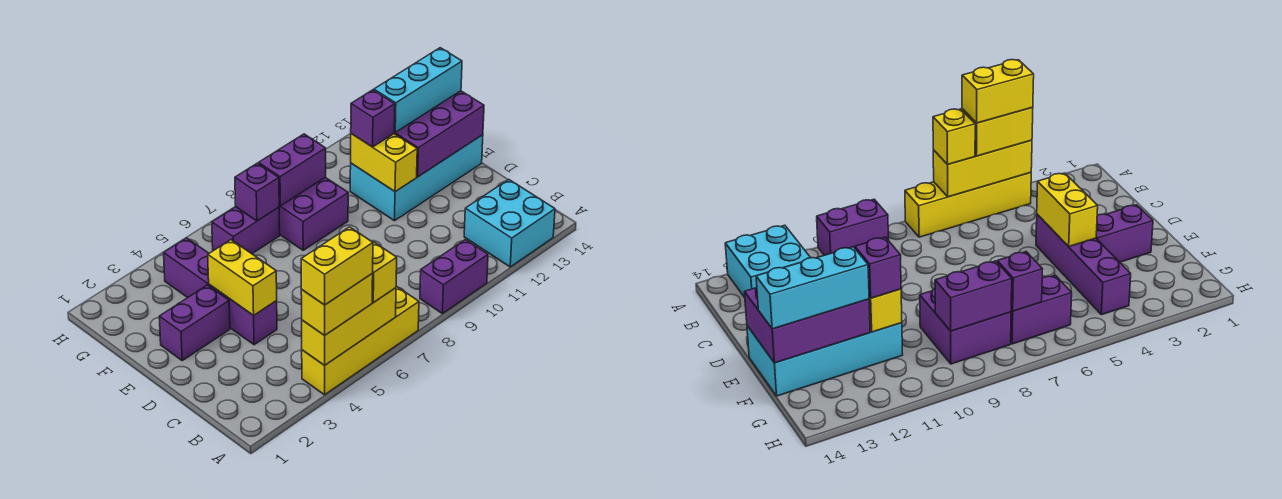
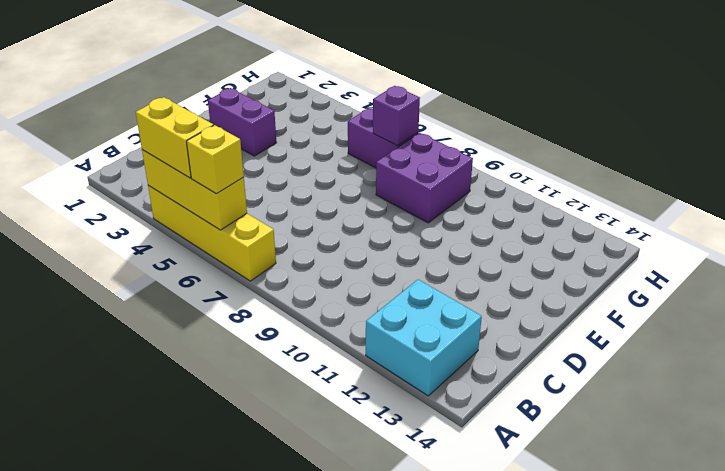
none -> purple brick A9:A10 level 1
none -> purple brick D4:G4 level 1
none -> cyan brick E11:F14 level 1

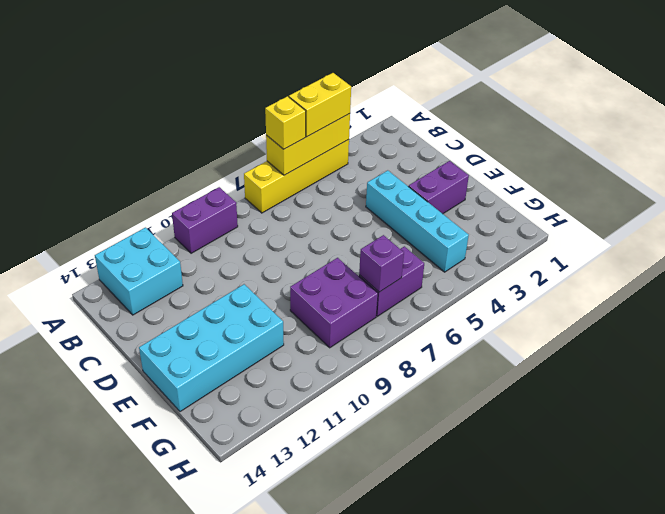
cyan brick D4:G4 level 1 -> purple brick D4:G4 level 1
none -> yellow brick D4:E4 level 2
none -> yellow brick E11:F11 level 2
none -> purple brick E12:F14 level 2

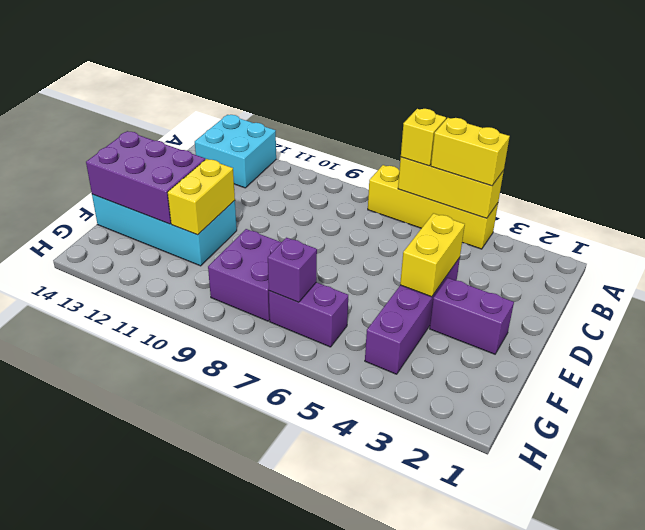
none -> purple brick A9:A10 level 1
none -> purple brick G8:G9 level 2
none -> purple brick F11 level 3

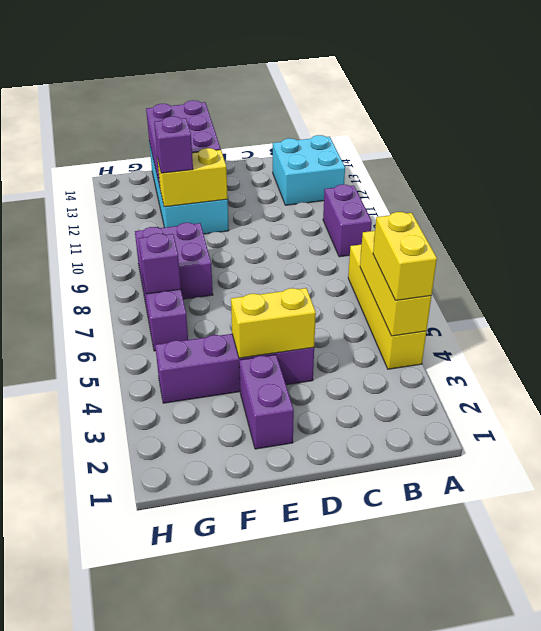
none -> purple brick G8:G9 level 2
none -> yellow brick A6 level 3
none -> cyan brick F12:F14 level 3

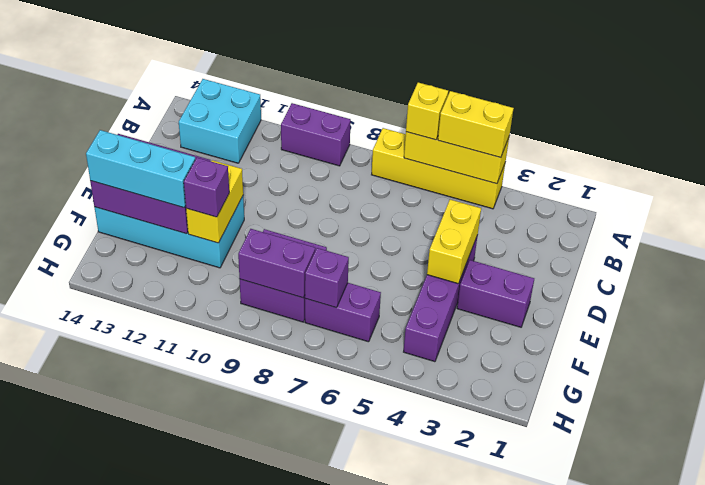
none -> yellow brick A4:A5 level 4

